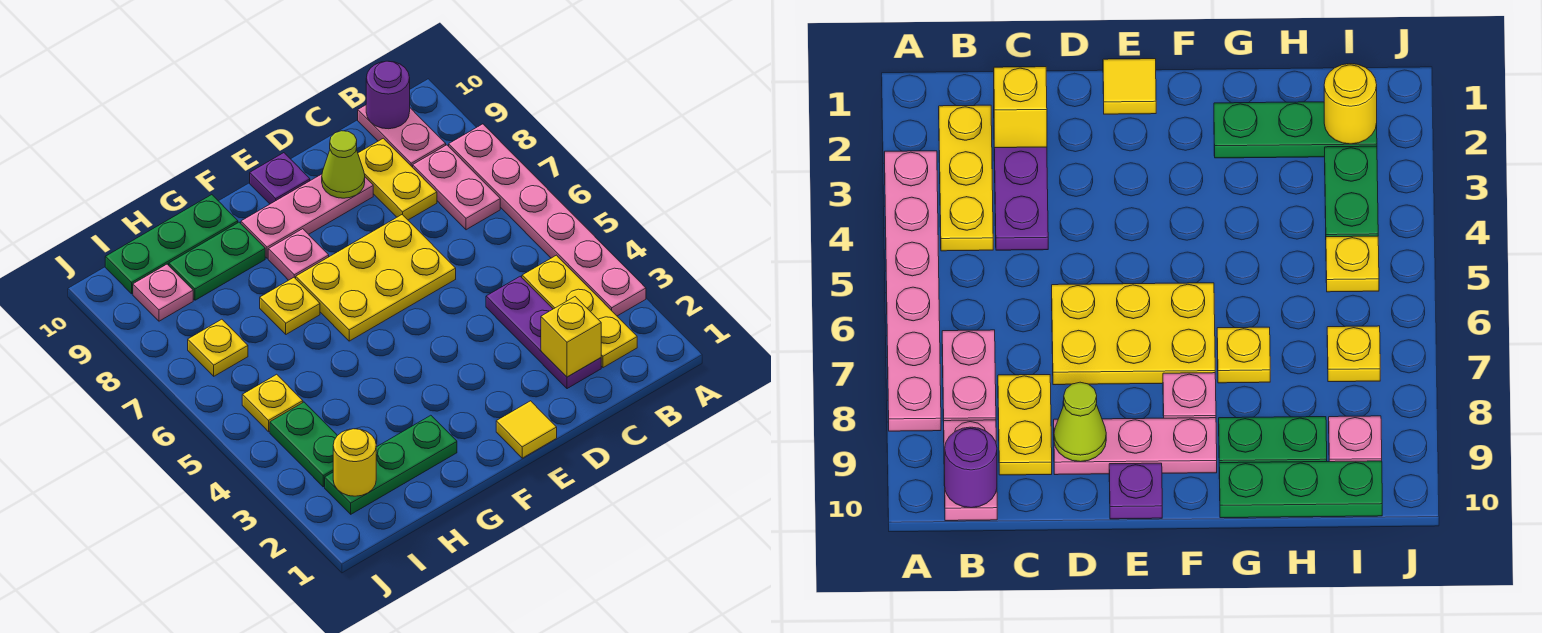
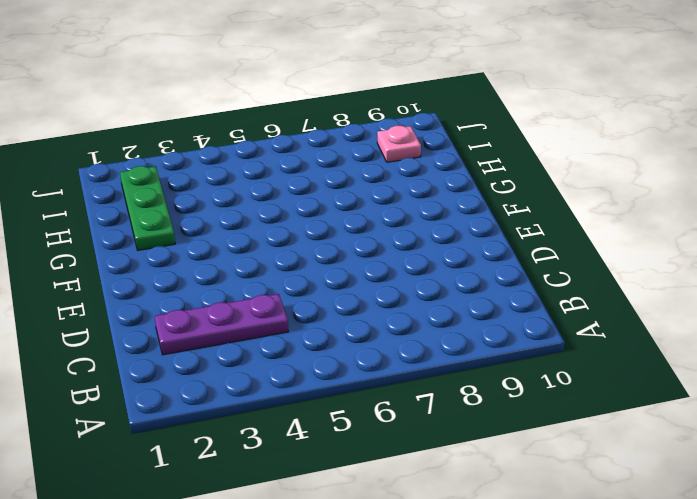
none -> pink plate A3:A8 level 1
none -> yellow plate B2:B4 level 1
none -> pink plate B7:B8 level 1

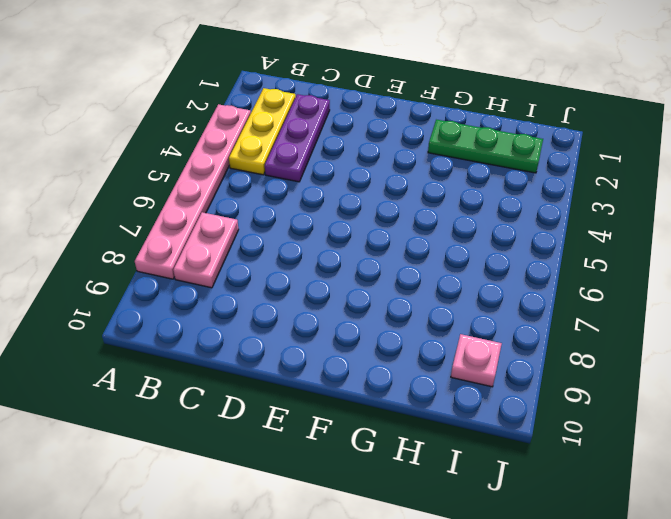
none -> pink plate B9:B10 level 1
none -> yellow plate C8:C9 level 1
none -> yellow plate D6:F7 level 1

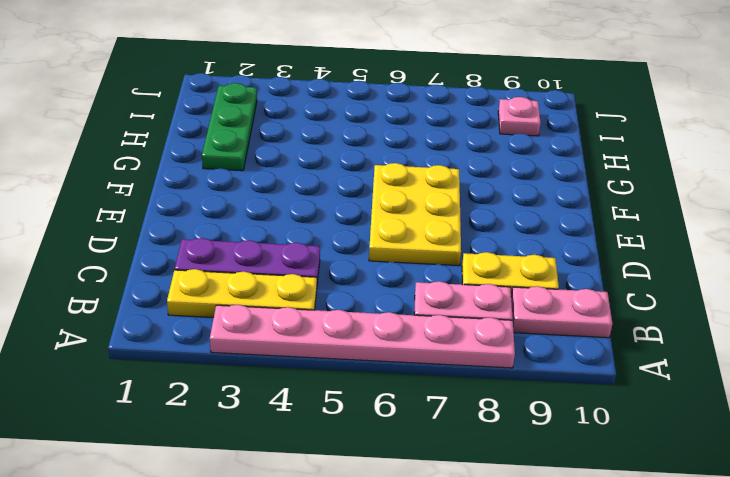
none -> pink plate D9:F9 level 1
none -> yellow tile E1 level 1
none -> purple plate E10 level 1

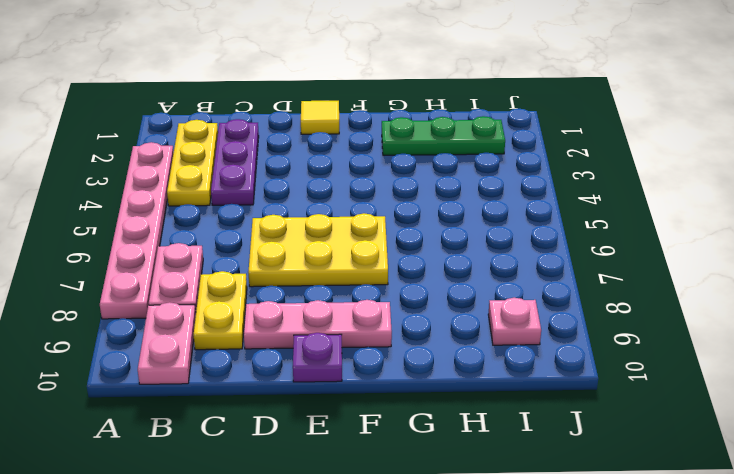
none -> pink plate F8 level 1
none -> yellow plate G7 level 1
none -> green plate G9:H9 level 1

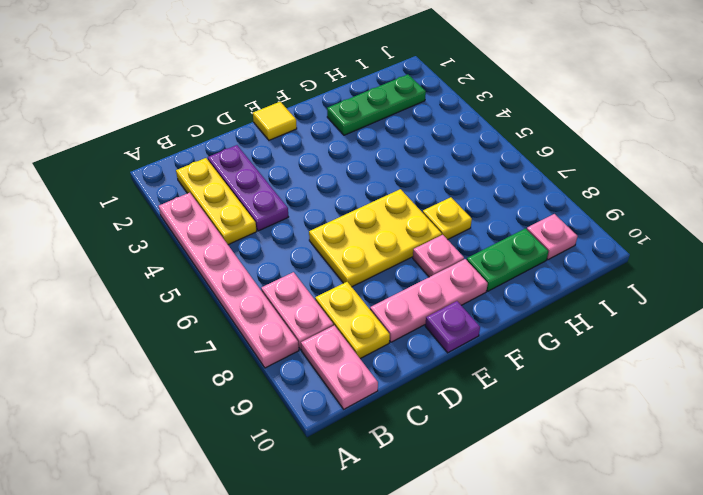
none -> green plate G10:I10 level 1
none -> green plate I3:I4 level 1
none -> yellow plate I5 level 1

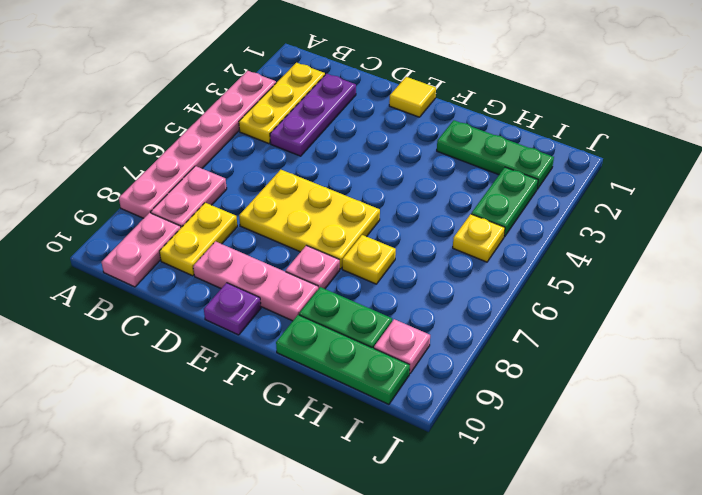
none -> yellow plate I7 level 1
none -> purple round brick B10 level 2
none -> yellow brick C2 level 2

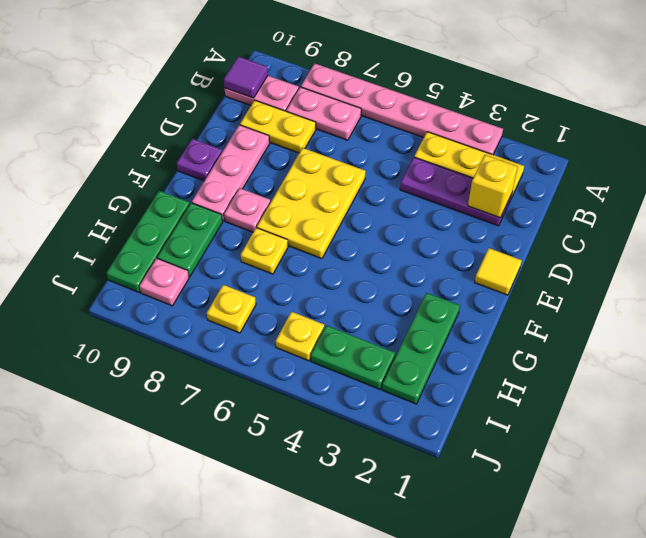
purple tile B10 level 2 -> purple round brick B10 level 2
none -> lime cone D9 level 2
none -> yellow round brick I2 level 2

